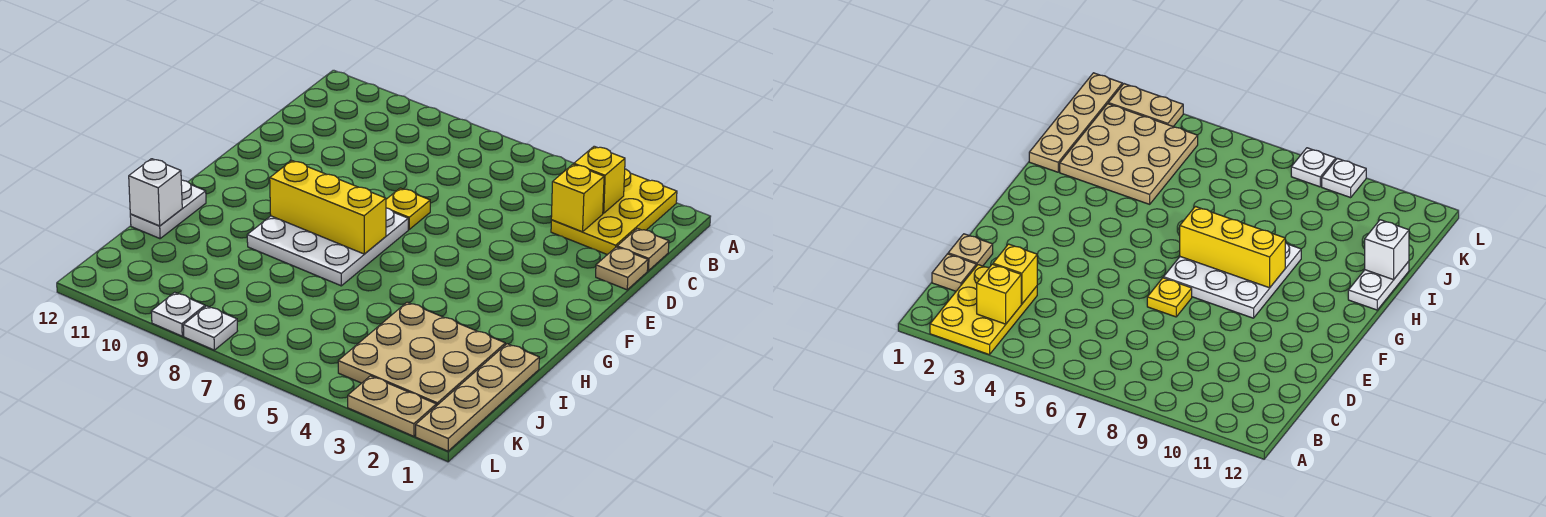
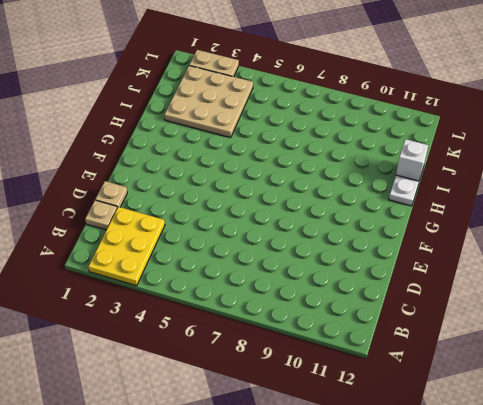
none -> yellow plate E7 level 1
none -> white plate F7:H9 level 1
none -> tan plate I1:L1 level 1

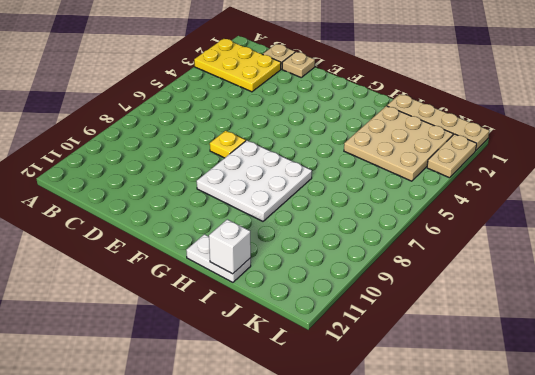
none -> white plate L8 level 1
none -> white plate L9 level 1
none -> yellow brick B3 level 2

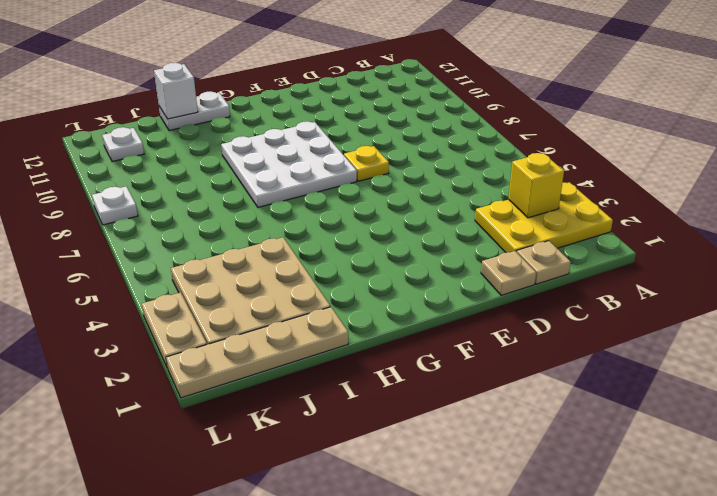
white plate K11 level 1 -> white plate L9 level 1
none -> yellow brick C3 level 2
none -> yellow brick G7:G9 level 2

